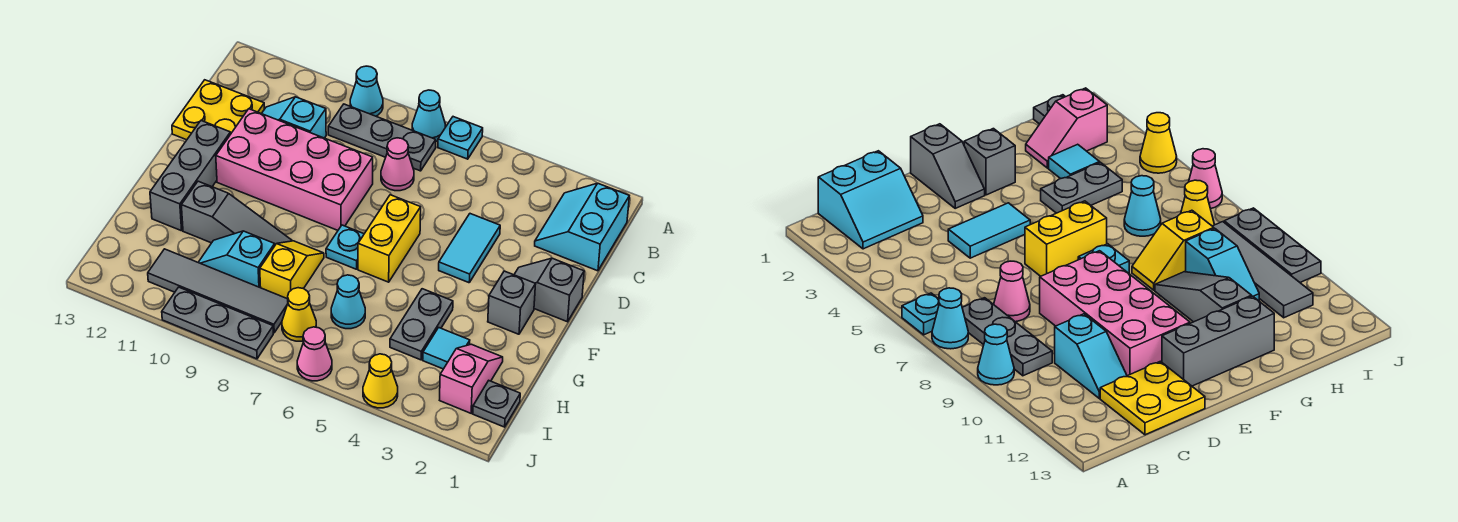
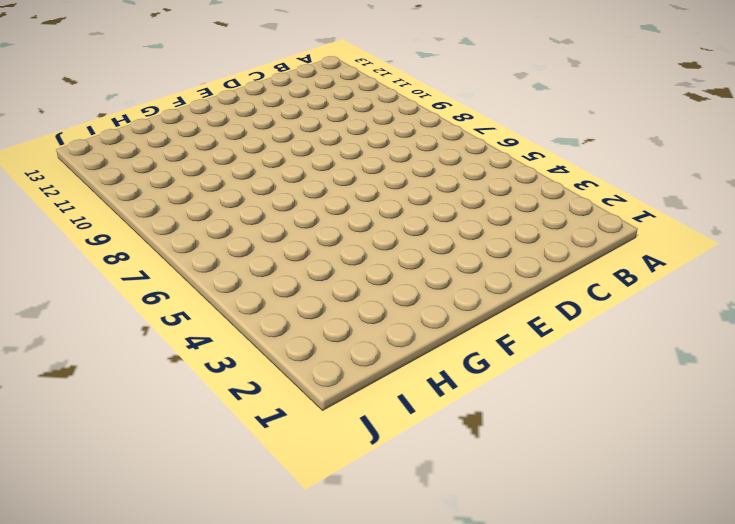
none -> cyan plate A6 level 1
none -> cyan cone A7 level 1
none -> cyan cone A9 level 1

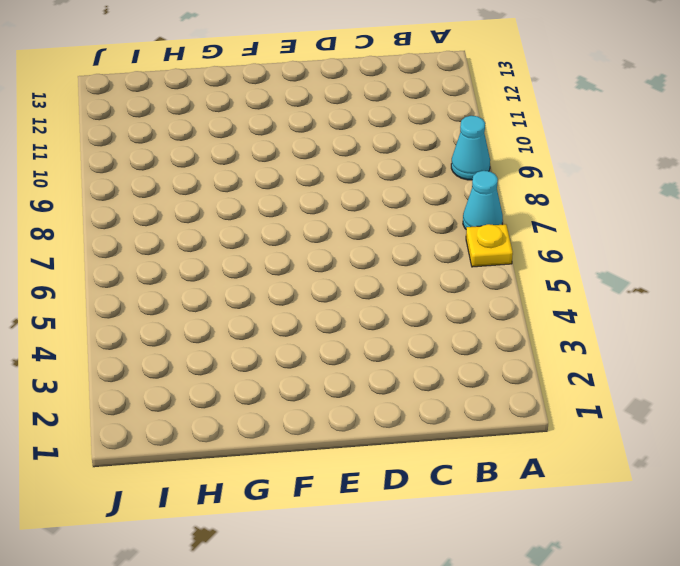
yellow plate A6 level 1 -> cyan plate A6 level 1
none -> cyan slope B1:C2 level 1 top 1
none -> grey plate B7:B9 level 1
none -> pink cone C7 level 1

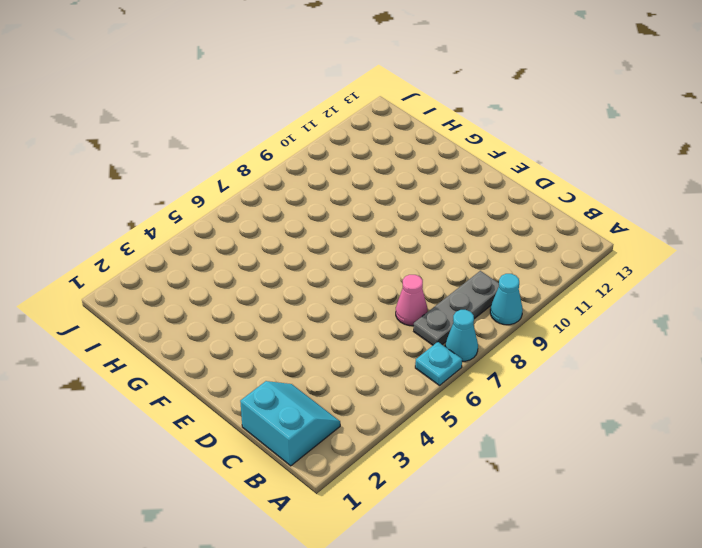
none -> cyan slope C10:C11 level 1 top 10
none -> yellow plate C12:D13 level 1
none -> cyan tile D4:E4 level 1

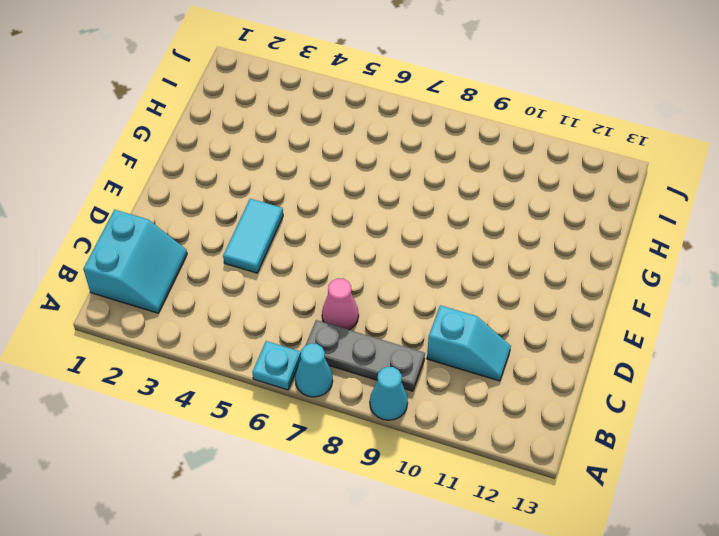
none -> yellow plate C12:D13 level 1
none -> pink brick D8:E11 level 1
none -> grey slope E1:E2 level 1 top 1

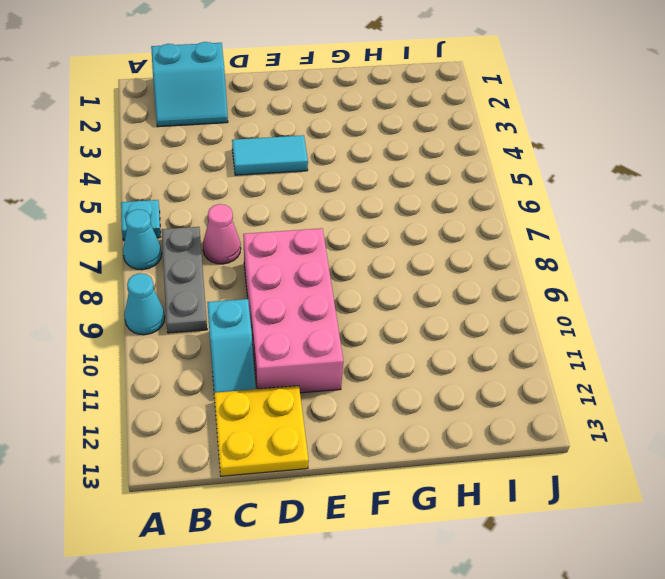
none -> grey slope E1:E2 level 1 top 1
none -> yellow brick E6:F6 level 1
none -> grey brick E12:G12 level 1

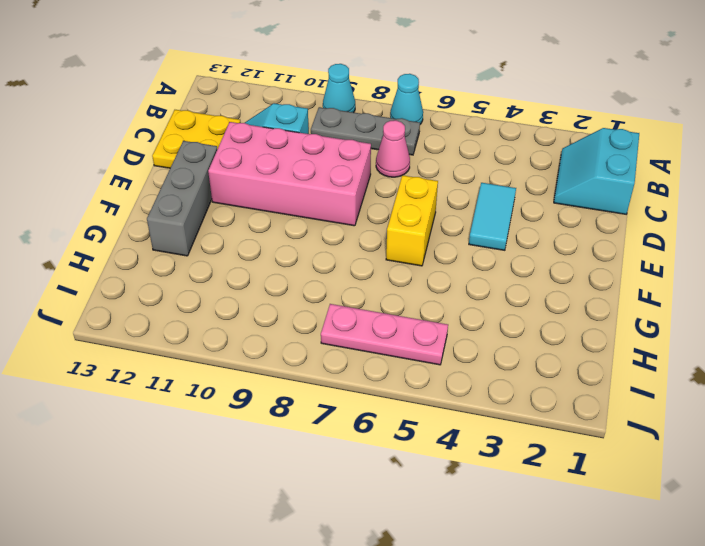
pink plate I5:I7 level 1 -> yellow cone I7 level 1
none -> cyan plate A6 level 1
none -> grey slope E1:E2 level 1 top 1
none -> grey brick F2 level 1

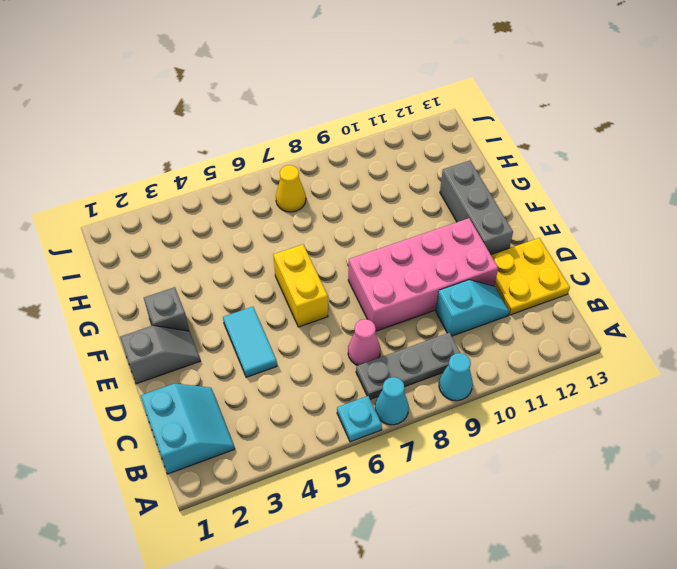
none -> cyan plate F7 level 1
none -> grey plate G4:H4 level 1
none -> yellow slope G8:H8 level 1 top H

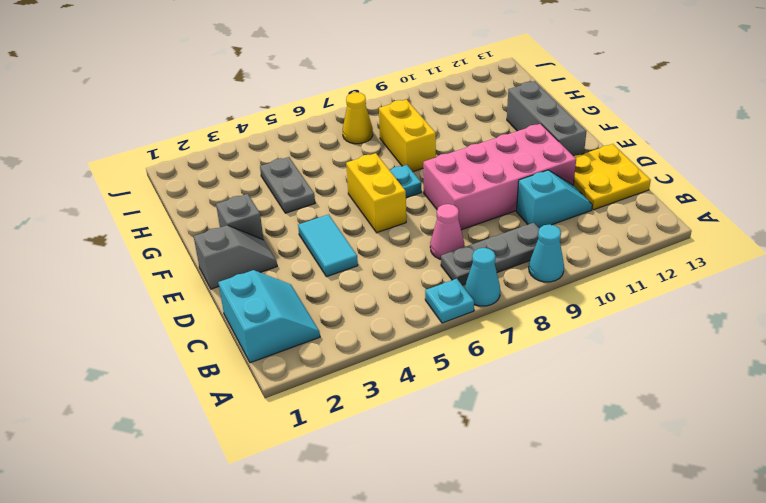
yellow brick G8:H8 level 1 -> yellow slope G8:H8 level 1 top H
none -> grey slope G9:G11 level 1 top 11
none -> pink slope H2:I2 level 1 top I
none -> cyan tile H3 level 1

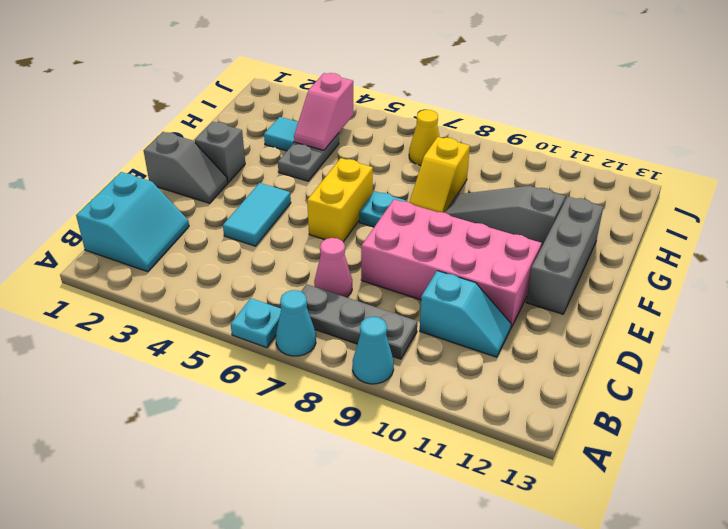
pink slope H4:I4 level 2 top I -> pink slope H2:I2 level 1 top I
none -> yellow plate C12:D13 level 1
none -> cyan cone H6 level 1
none -> cyan slope H9:H10 level 1 top 9

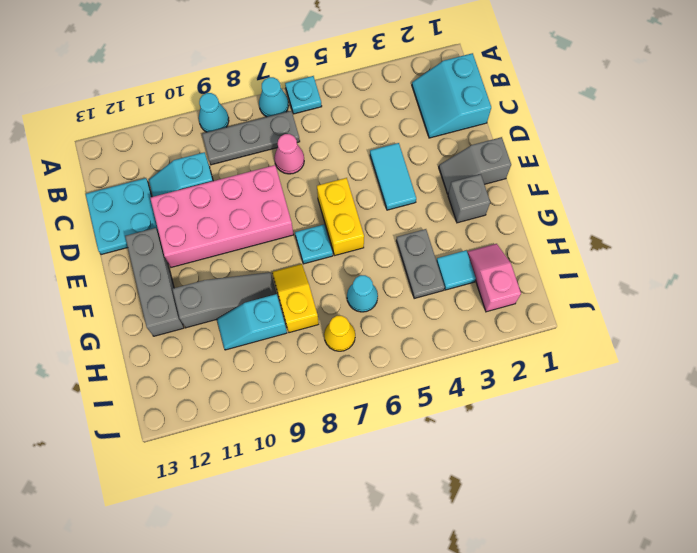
cyan plate C12:D13 level 1 -> yellow plate C12:D13 level 1
none -> grey plate I1 level 1
none -> grey tile I8:I11 level 1
none -> yellow cone J4 level 1

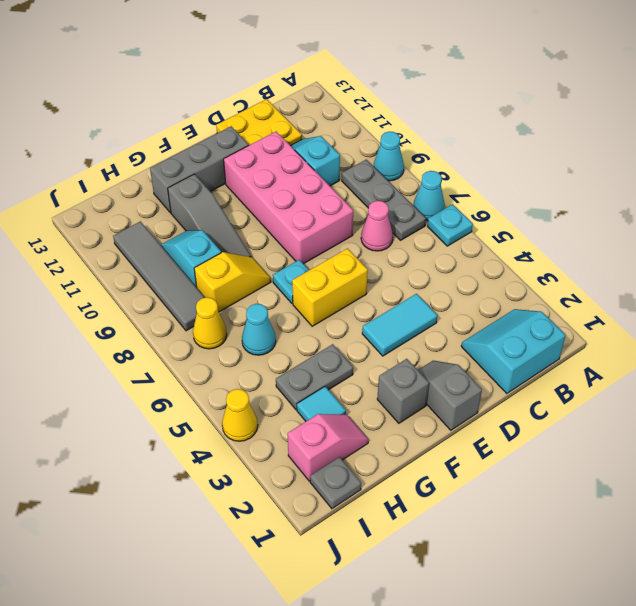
none -> pink cone J6 level 1
none -> grey plate J8:J10 level 1

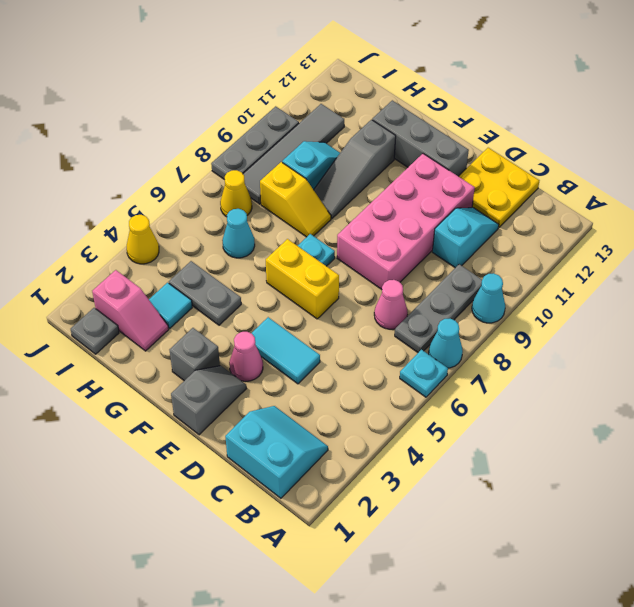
pink cone E3 level 1 -> pink cone J6 level 1

